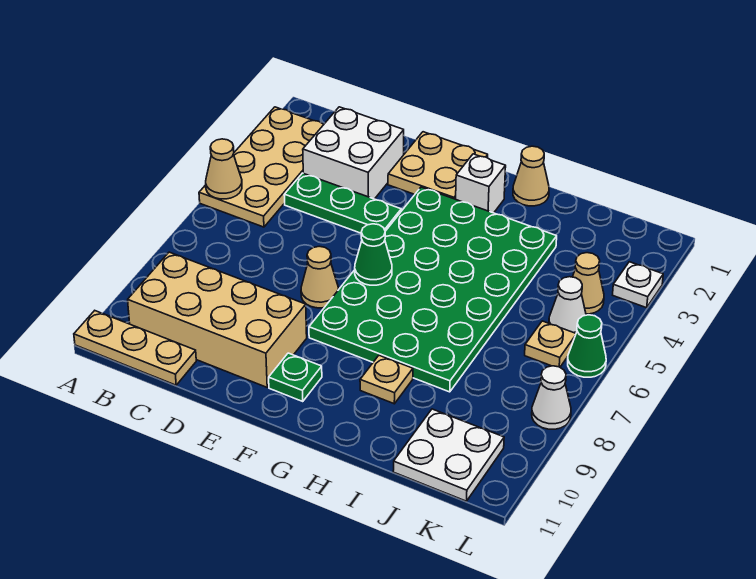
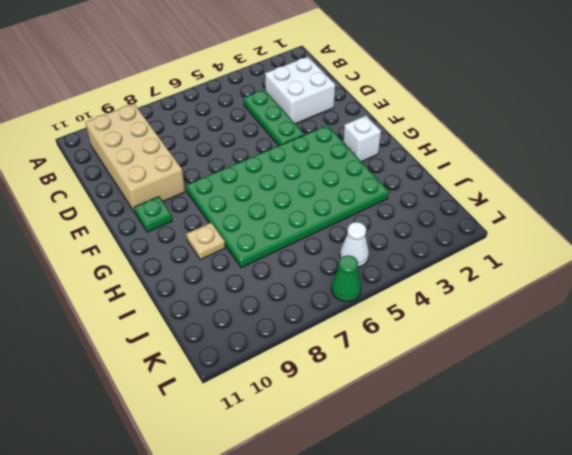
none -> tan plate A2:B5 level 1
none -> tan plate A11:C11 level 1
none -> tan plate E1:F2 level 1

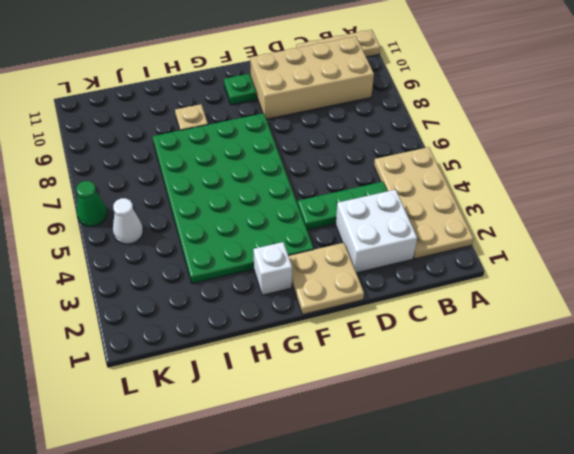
none -> tan cone E7 level 1
none -> tan cone H1 level 1
none -> white plate J10:K11 level 1

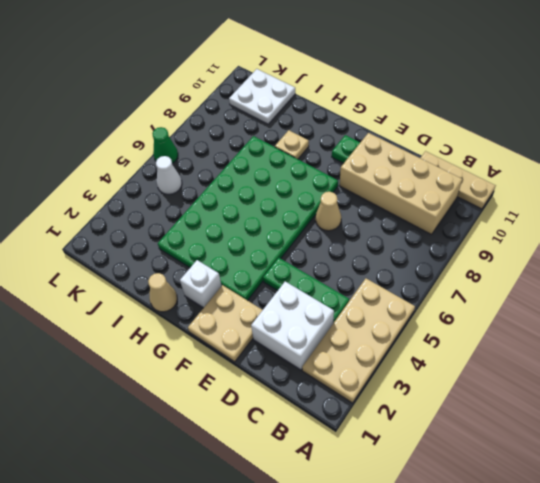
none -> tan cone K4 level 1
none -> tan plate K6 level 1
none -> white plate L3 level 1

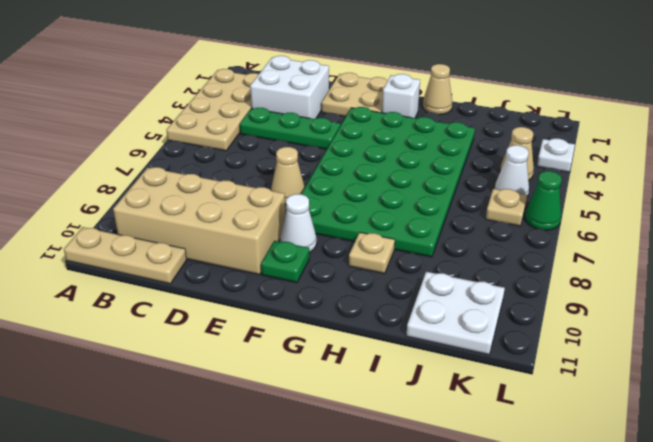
white cone F9 level 1 -> white cone L8 level 1
none -> tan cone A5 level 2
none -> green cone F6 level 2

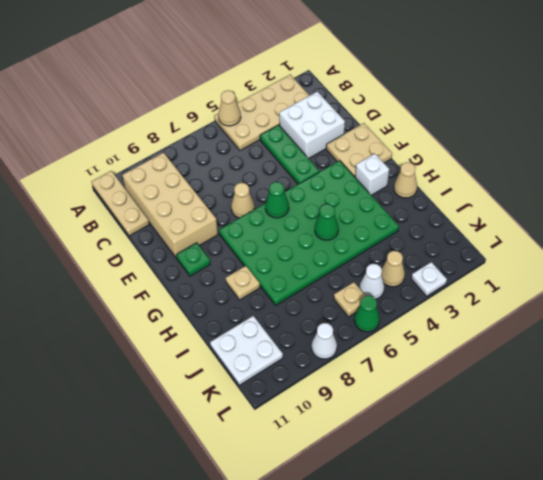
green cone H5 level 2 -> none

